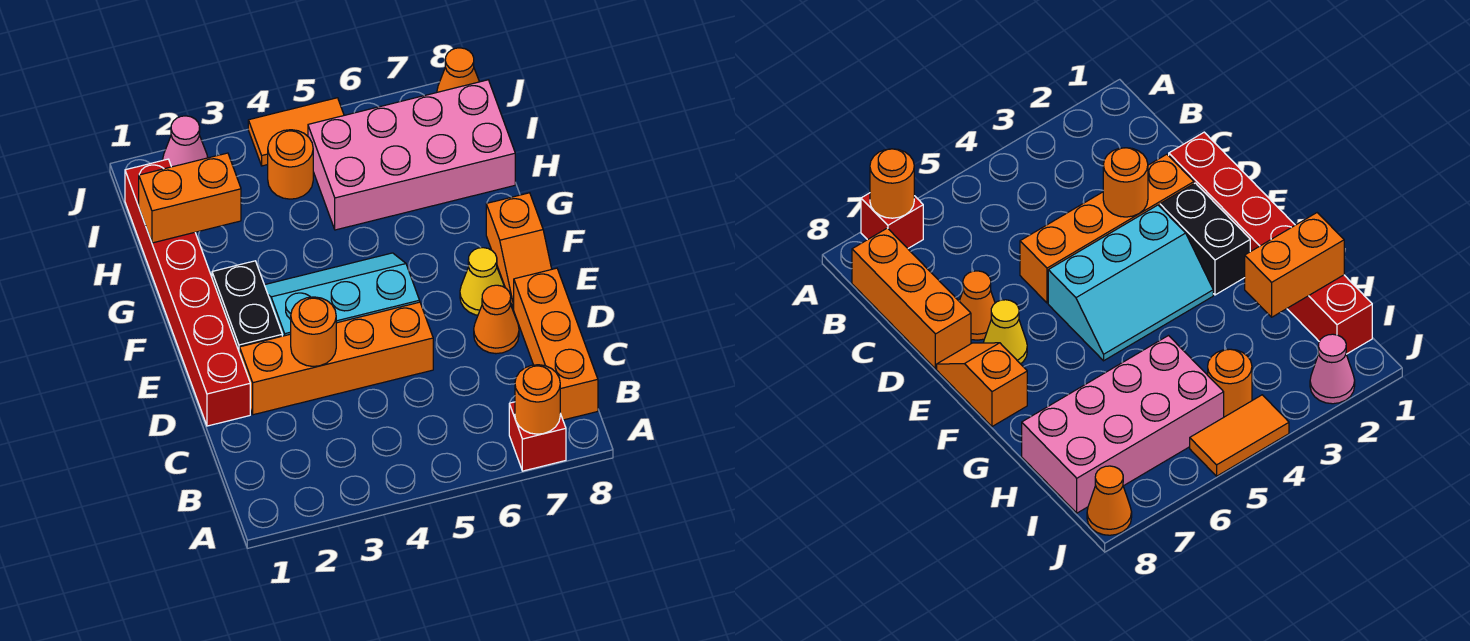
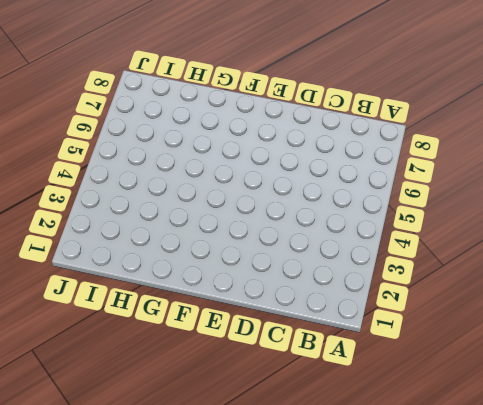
none -> red brick A7 level 1
none -> orange brick B8:D8 level 1
none -> red brick D1:I1 level 1

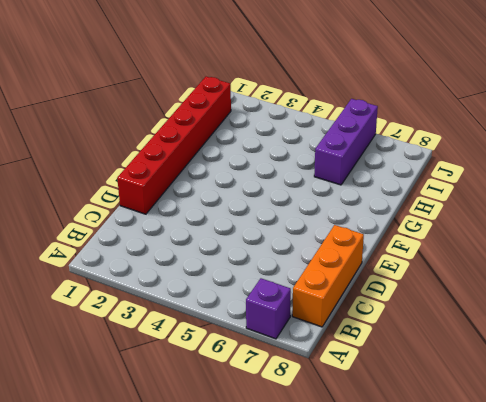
purple brick A7 level 1 -> red brick A7 level 1
purple brick H6:J6 level 1 -> pink brick H5:I8 level 1
none -> orange brick D2:D5 level 1
none -> orange cone D7 level 1
none -> black brick E2:F2 level 1

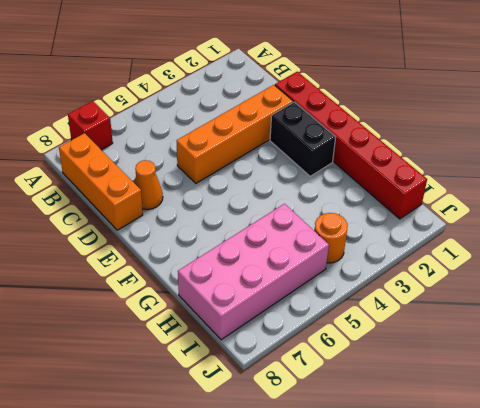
none -> cyan slope E3:F5 level 1 top E
none -> yellow cone E7 level 1
none -> orange slope E8:F8 level 1 top F

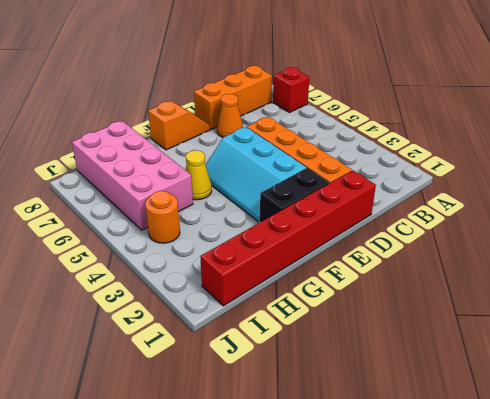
yellow cone G5 level 1 -> yellow cone E7 level 1
none -> pink cone J2 level 1
none -> orange tile J4:J5 level 1
none -> orange cone J8 level 1

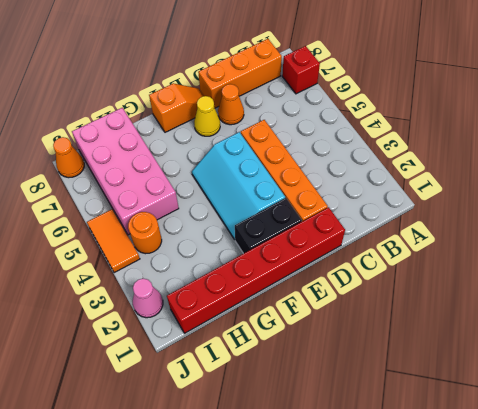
none -> orange round brick A7 level 2
none -> orange round brick D3 level 2
none -> orange brick H1:H2 level 2

